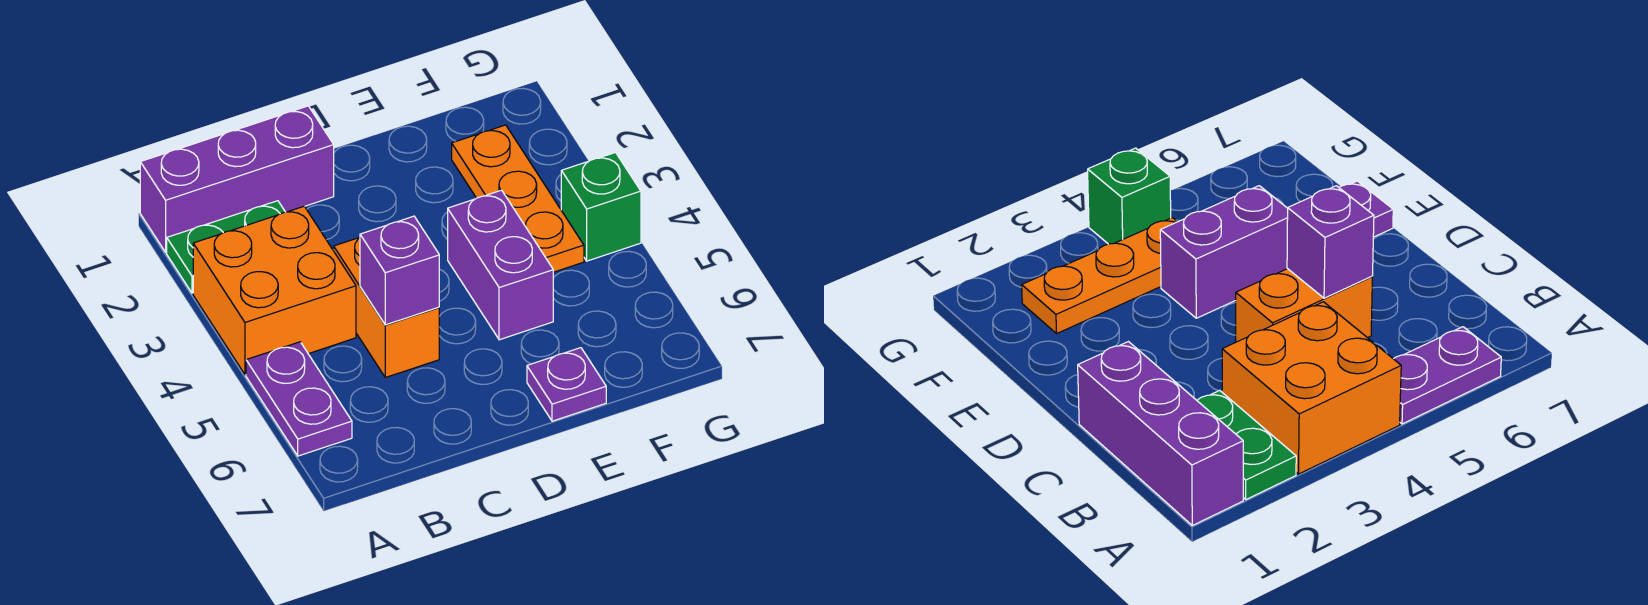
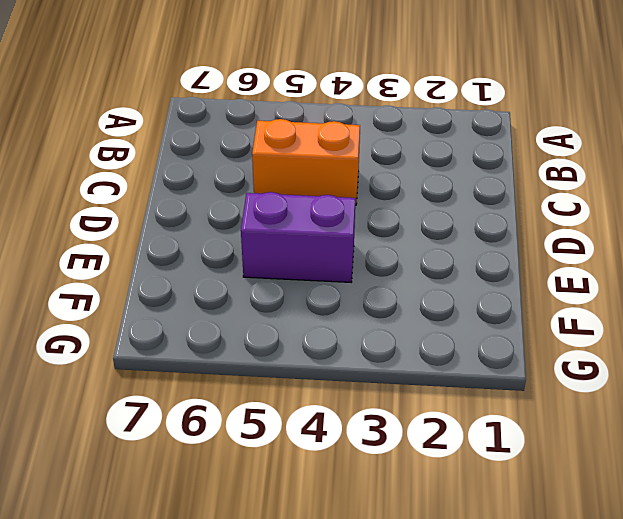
none -> purple brick A1:C1 level 1
none -> green plate A2:B2 level 1

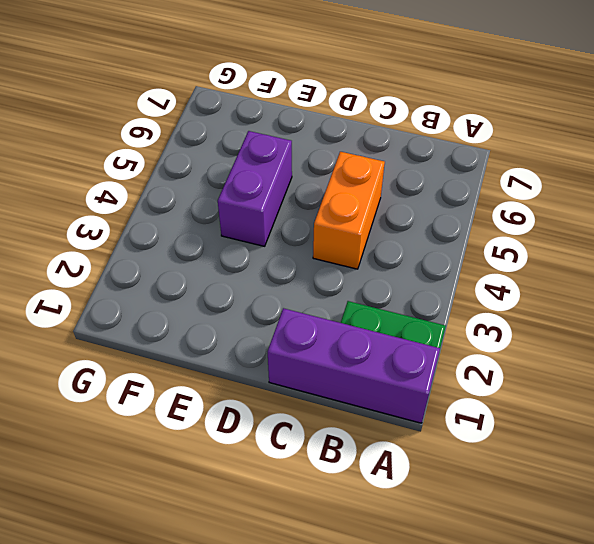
none -> orange brick A3:B4 level 1
none -> purple plate A5:A6 level 1

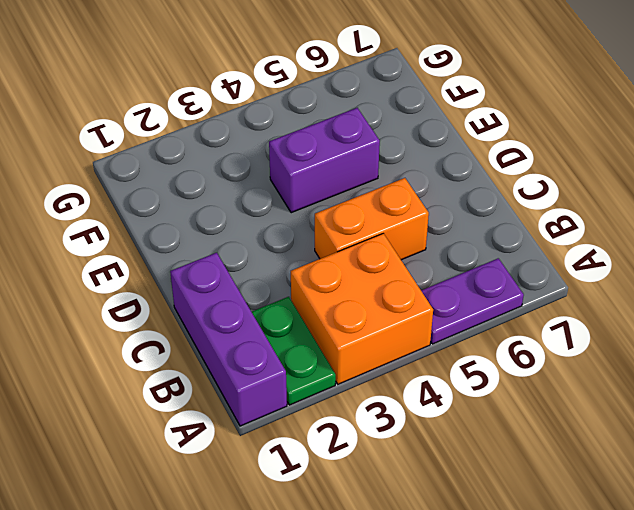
none -> purple plate E7 level 1
none -> orange plate F2:F4 level 1

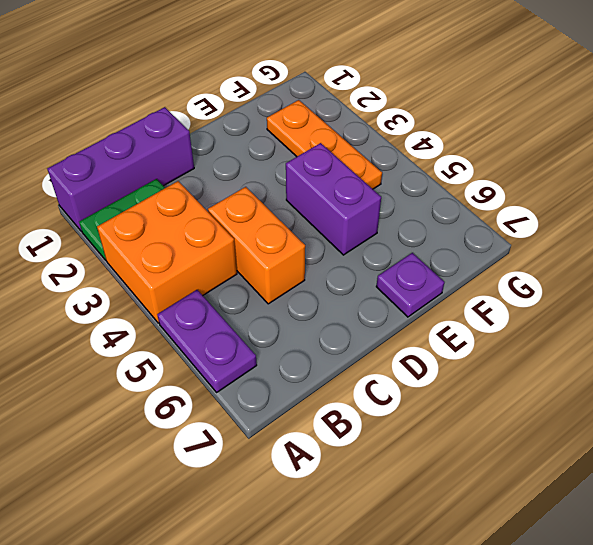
none -> green brick G4 level 1
none -> purple brick C5 level 2

